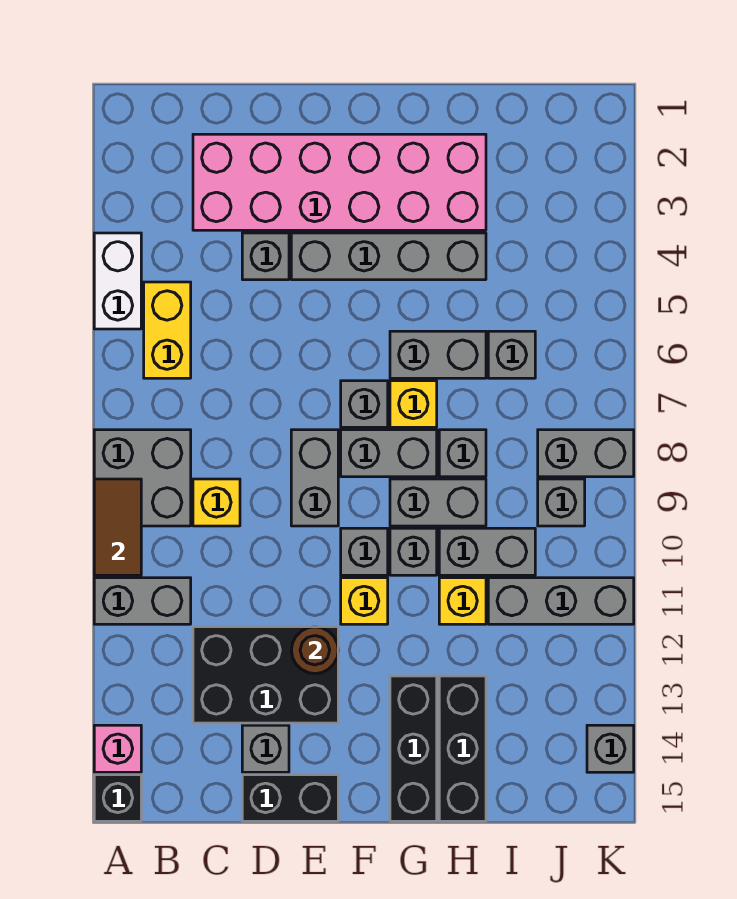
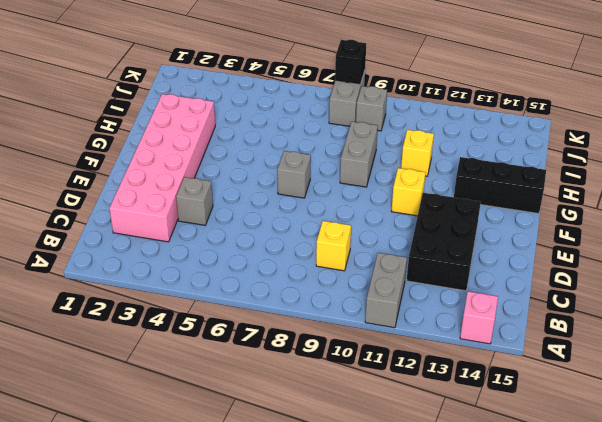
black brick K8 level 2 -> black brick A15 level 1
none -> white brick A4:A5 level 1
none -> grey brick A8:B9 level 1
none -> yellow brick B5:B6 level 1
none -> grey brick D14 level 1

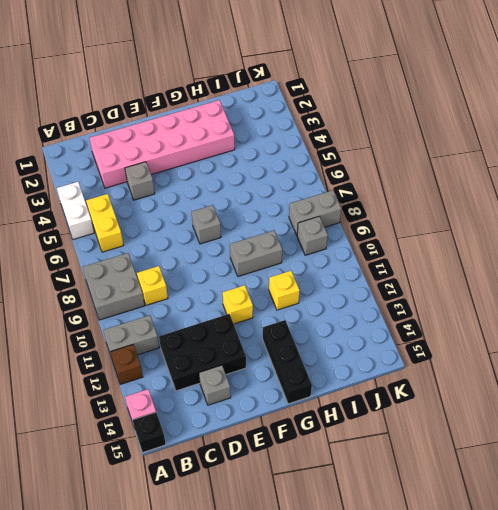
brown brick A12 level 1 -> none
none -> black brick D15:E15 level 1
none -> grey brick E4:H4 level 1
none -> grey brick E8:E9 level 1
none -> grey brick F8:G8 level 1

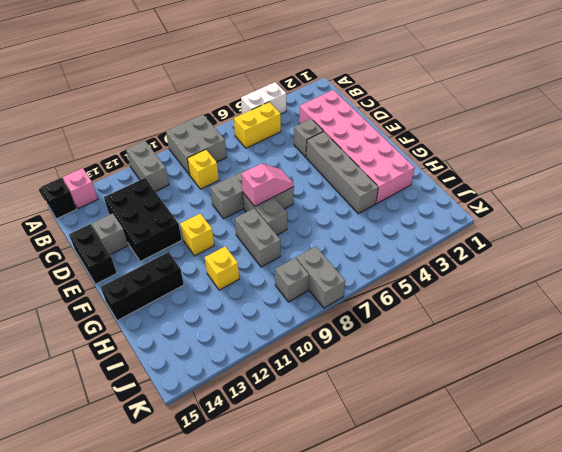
pink slope F7:F8 level 2 top 8 -> none
none -> grey brick F10 level 1
none -> grey brick G6:H6 level 1
none -> yellow brick G7 level 1
none -> grey brick G10 level 1

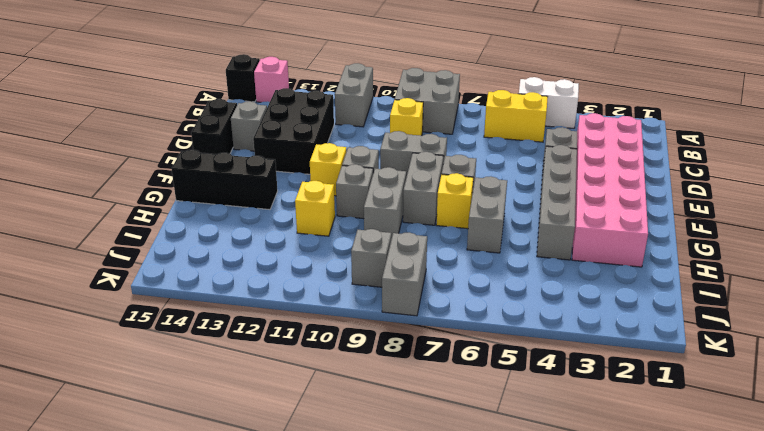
none -> grey brick H8 level 1
none -> grey brick H10:I10 level 1
none -> black brick H13:H15 level 1
none -> grey brick I6 level 1

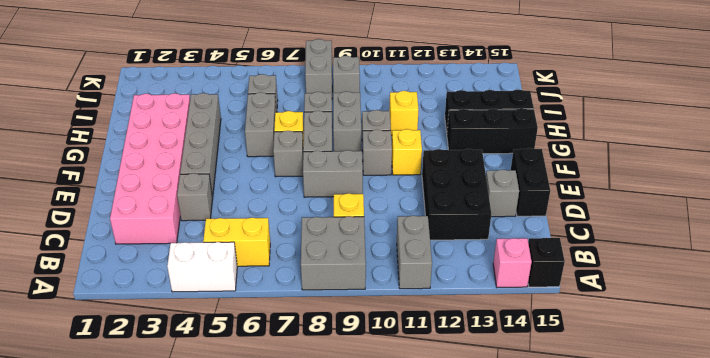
none -> grey brick H10:I10 level 1
none -> grey brick I11:K11 level 1
none -> grey brick K14 level 1
none -> brown tile A9:A10 level 2

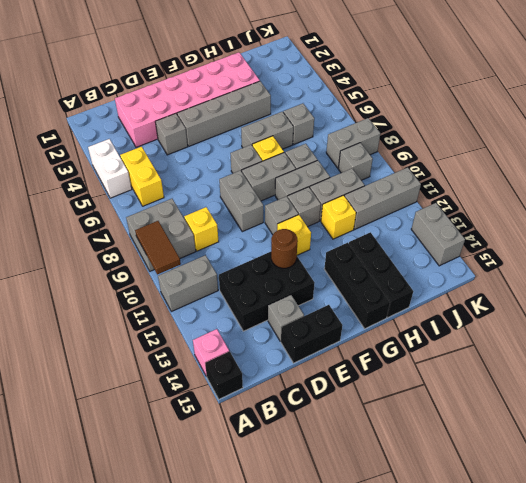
grey brick K13:K14 level 1 -> grey brick K14 level 1

